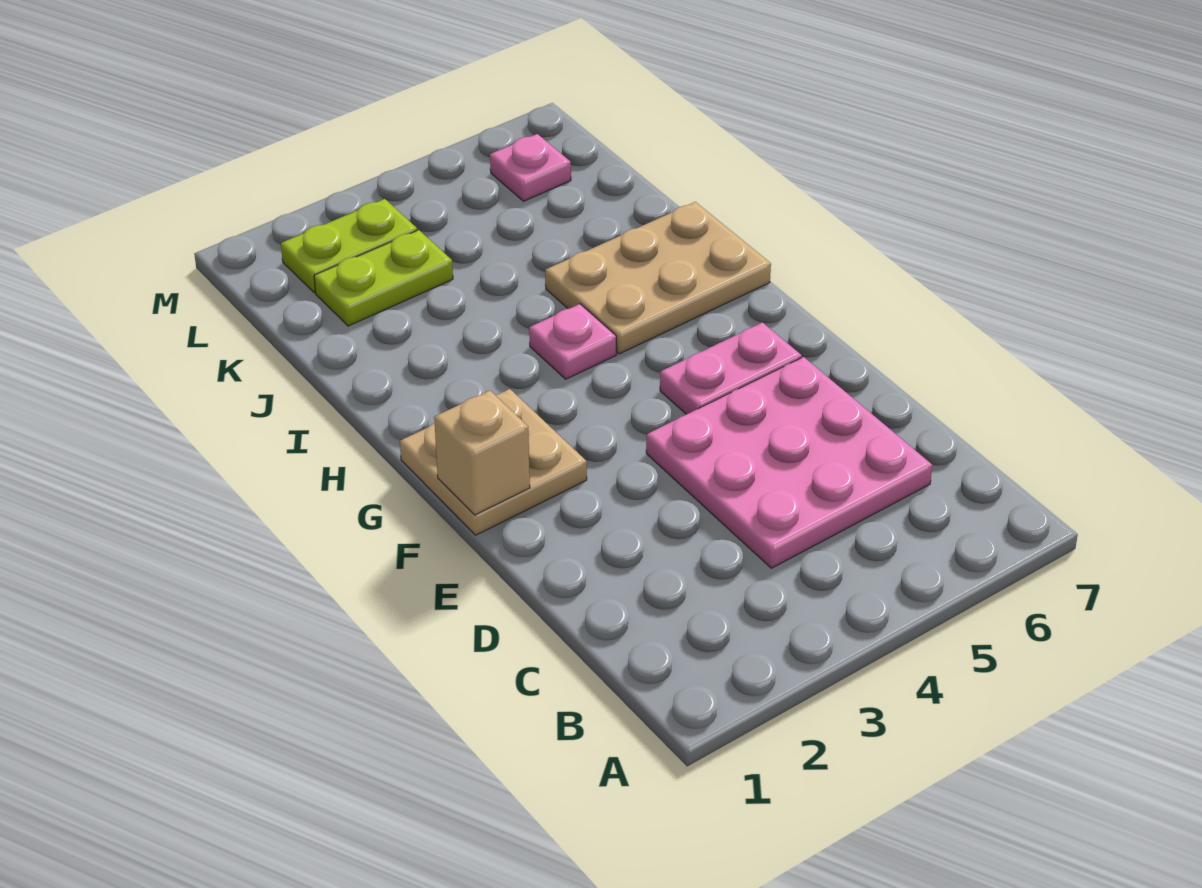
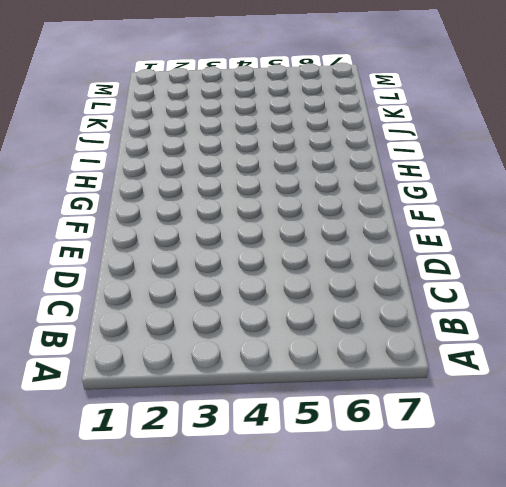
none -> pink plate C4:E6 level 1
none -> tan plate F1:G2 level 1

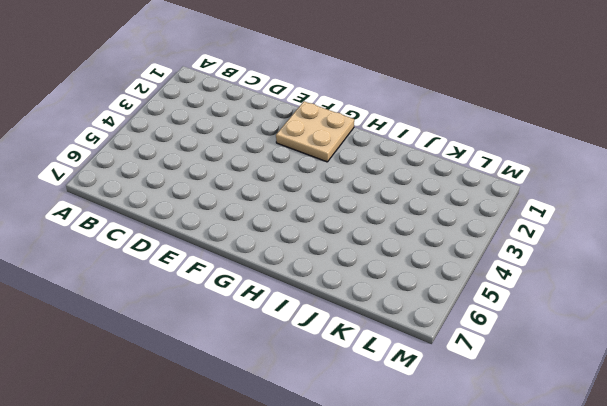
none -> pink plate C4:E6 level 1
none -> pink plate F5:F6 level 1

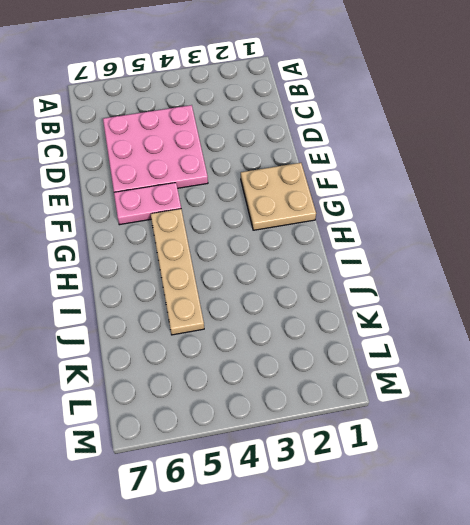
tan plate G5:J5 level 1 -> tan plate H5:I7 level 1
none -> pink plate H4 level 1
none -> lime plate K2:K3 level 1

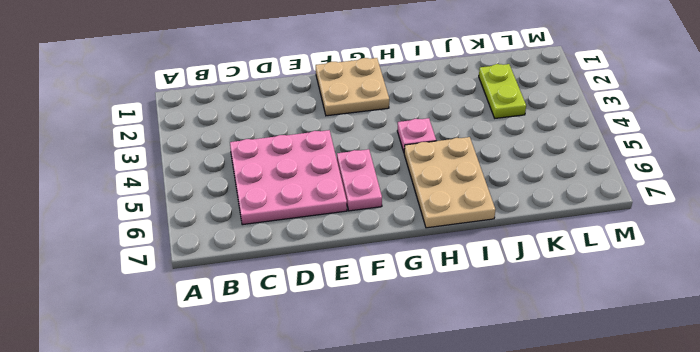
none -> lime plate L2:L3 level 1
none -> pink plate L6 level 1

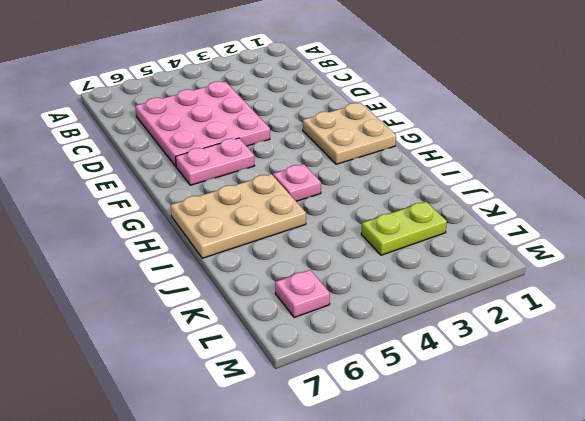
none -> lime plate L2:L3 level 1
none -> tan brick F1 level 2

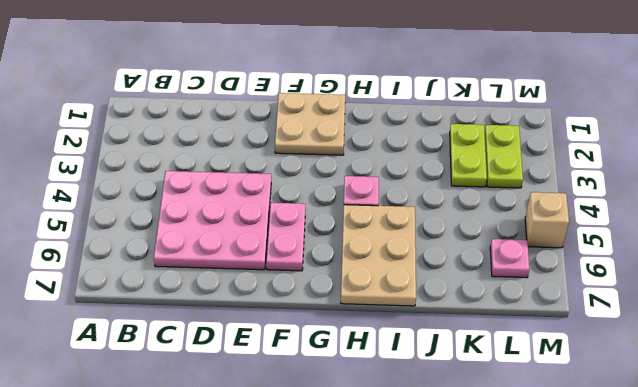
tan brick M5 level 1 -> tan brick F1 level 2

